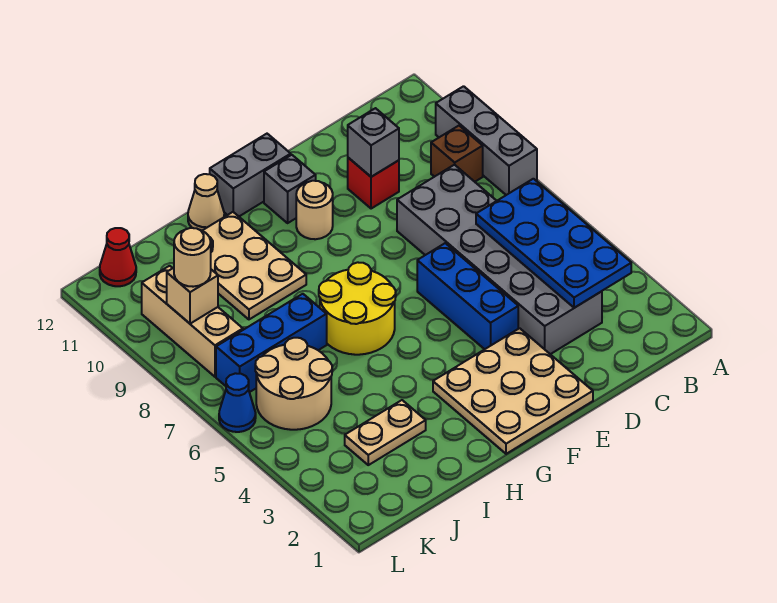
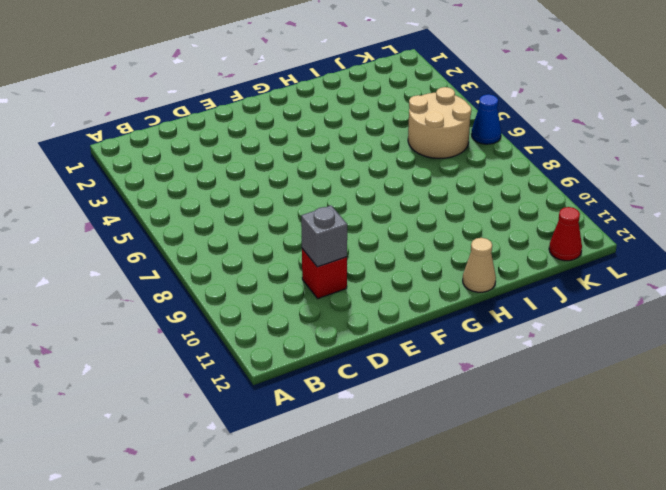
none -> grey brick A8:A10 level 1
none -> brown brick B9 level 1
none -> grey brick C3:D8 level 1

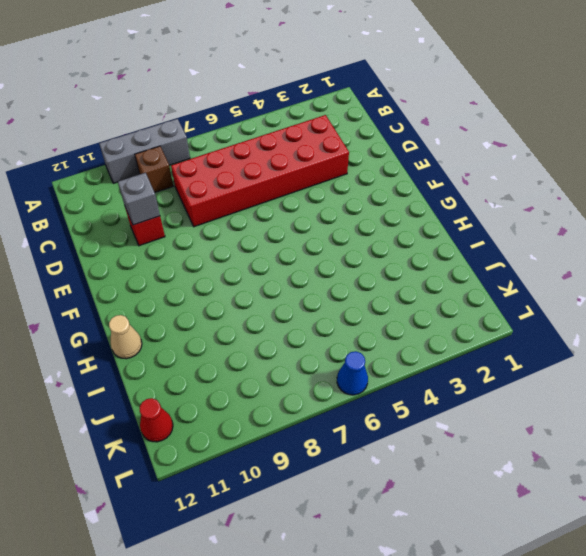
red brick C3:D8 level 1 -> grey brick C3:D8 level 1
none -> tan plate E1:G3 level 1
none -> blue brick E4:E6 level 1
none -> tan round brick F10 level 1

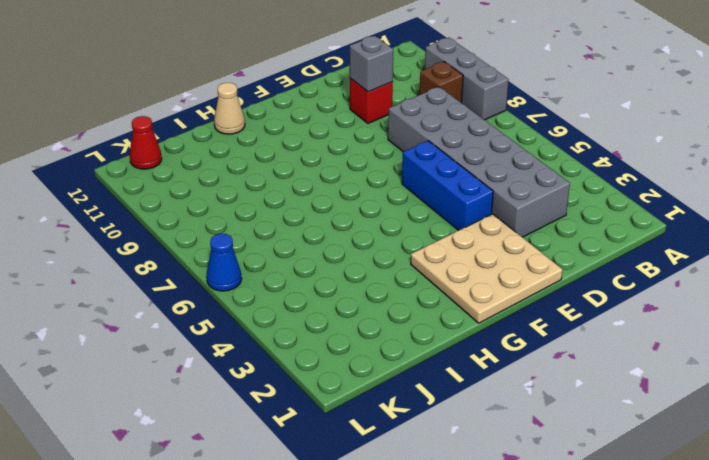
none -> tan round brick F10 level 1
none -> grey brick F11 level 1
none -> grey brick F12:G12 level 1

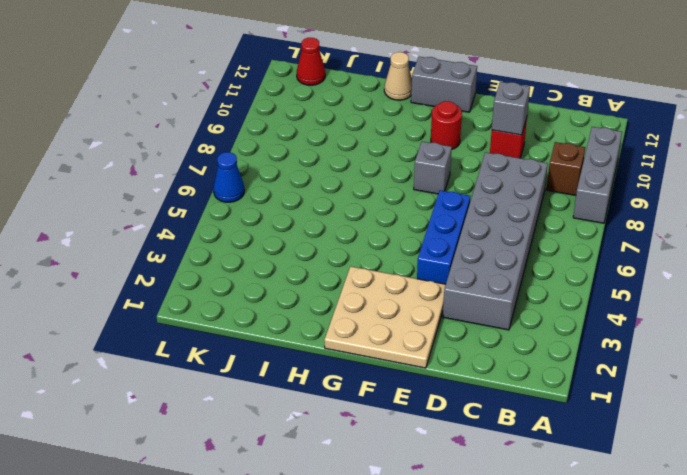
grey brick F8 level 1 -> grey brick F11 level 1
red round brick F10 level 1 -> tan round brick F10 level 1
none -> yellow round brick G6:H7 level 1
none -> tan plate H9:I11 level 1
none -> tan plate I3:J3 level 1

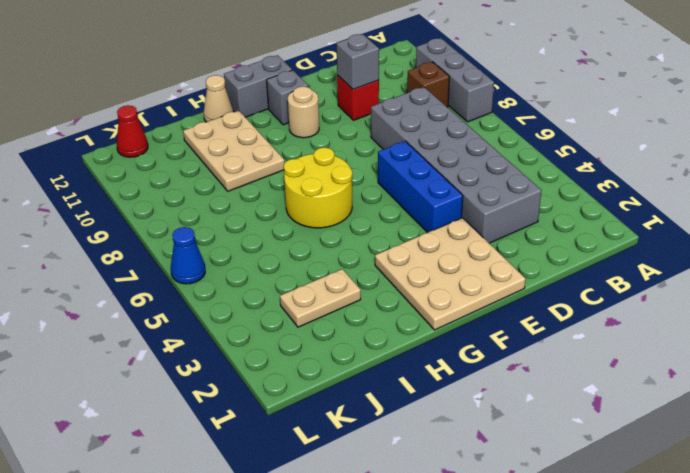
none -> blue brick I7:K7 level 1
none -> tan round brick J5:K6 level 1
none -> tan brick K8:K10 level 1

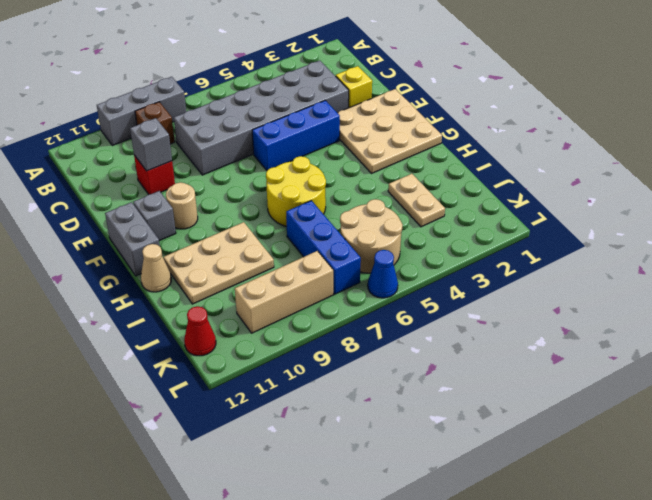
yellow brick D2 level 1 -> none
none -> blue plate B3:C6 level 2
none -> tan brick K9 level 2
none -> tan round brick K9 level 3

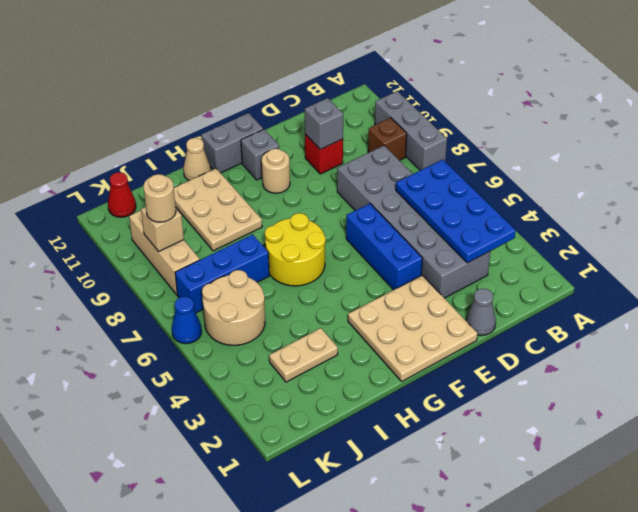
grey cone D1 level 1 -> none

